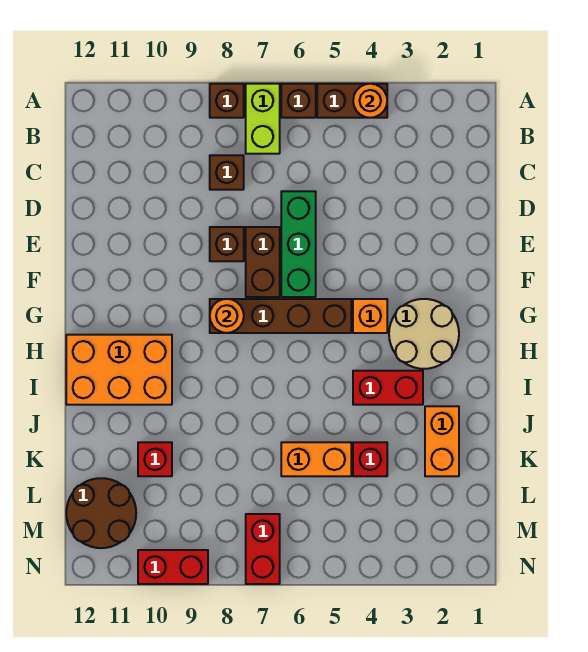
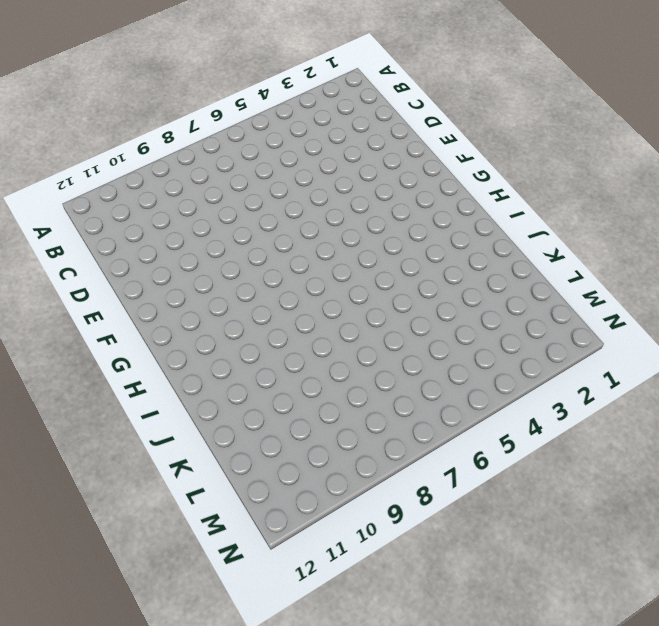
none -> brown brick A4:A5 level 1
none -> brown brick A6 level 1
none -> lime brick A7:B7 level 1

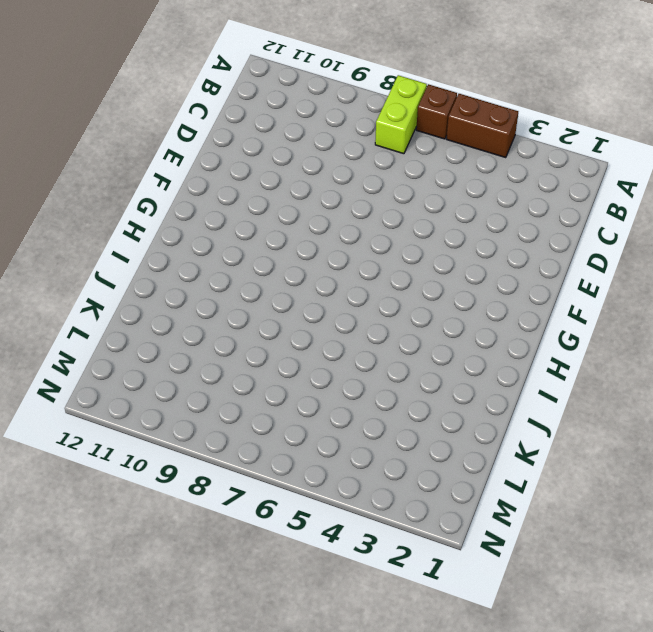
none -> brown brick A8 level 1
none -> brown brick C8 level 1
none -> green brick D6:F6 level 1

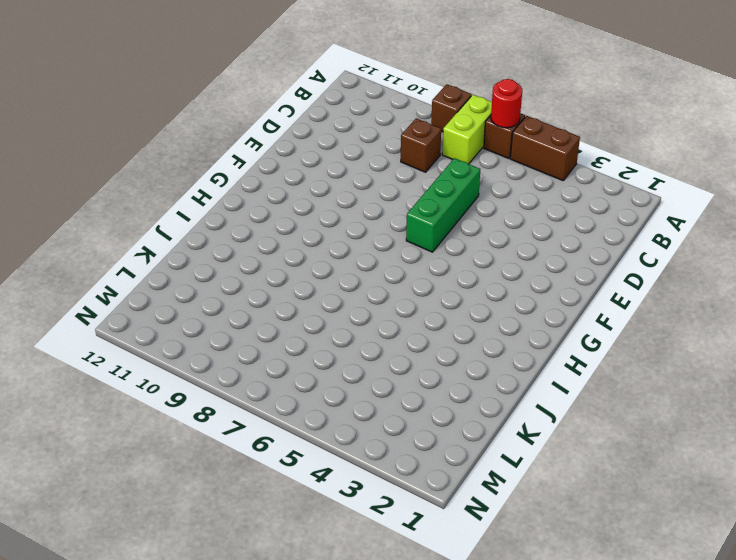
red round brick A6 level 2 -> none
none -> brown brick E7:F7 level 1
none -> brown brick E8 level 1
none -> tan round brick G2:H3 level 1

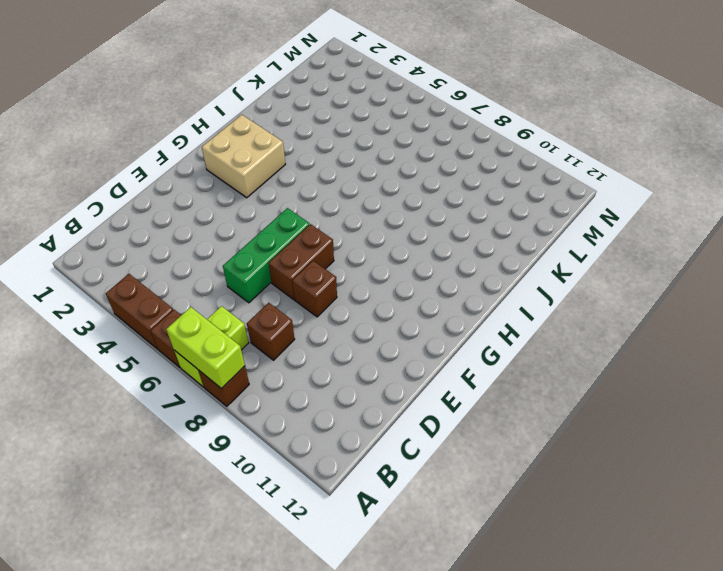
lime brick A7:A8 level 2 -> none
tan brick G2:H3 level 1 -> tan round brick G2:H3 level 1
none -> orange brick G4 level 1
none -> brown brick G5:G8 level 1
none -> orange brick H10:I12 level 1

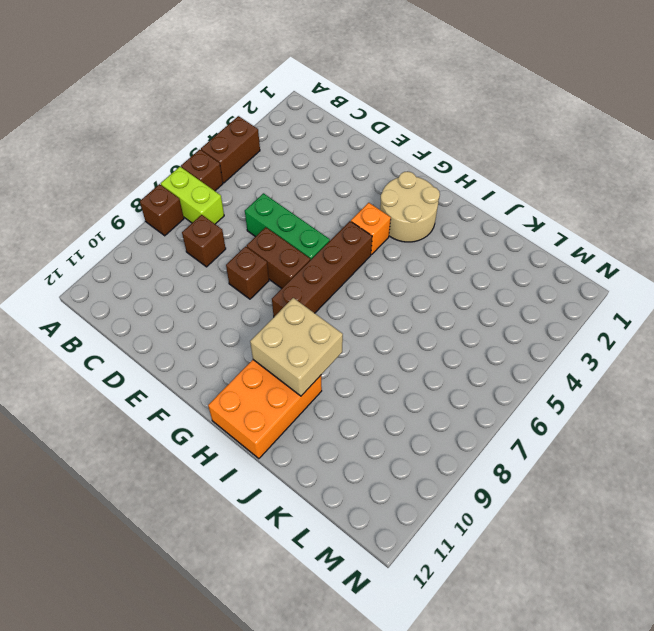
tan brick H9:I10 level 2 -> none
none -> red brick I3:I4 level 1
none -> orange brick J2:K2 level 1
none -> red brick K4 level 1

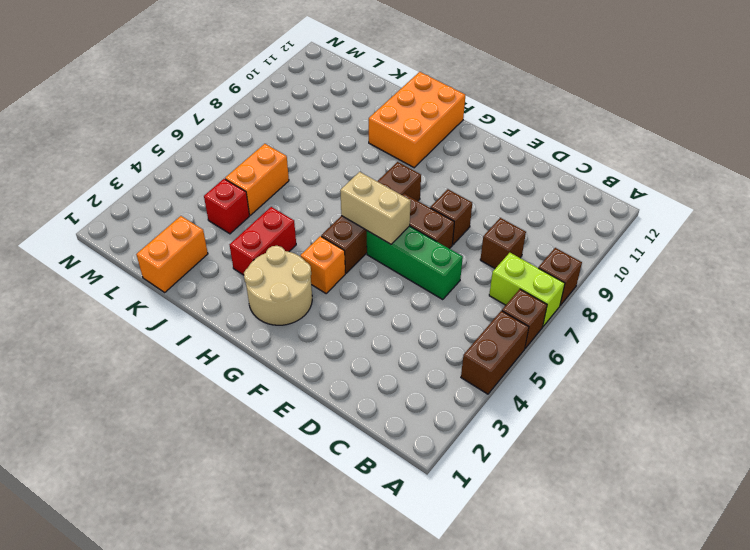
tan brick F6:G6 level 2 -> none
orange brick K1:K2 level 1 -> orange brick J2:K2 level 1
none -> red brick K10 level 1
none -> brown round brick L11:M12 level 1
none -> red brick M7:N7 level 1

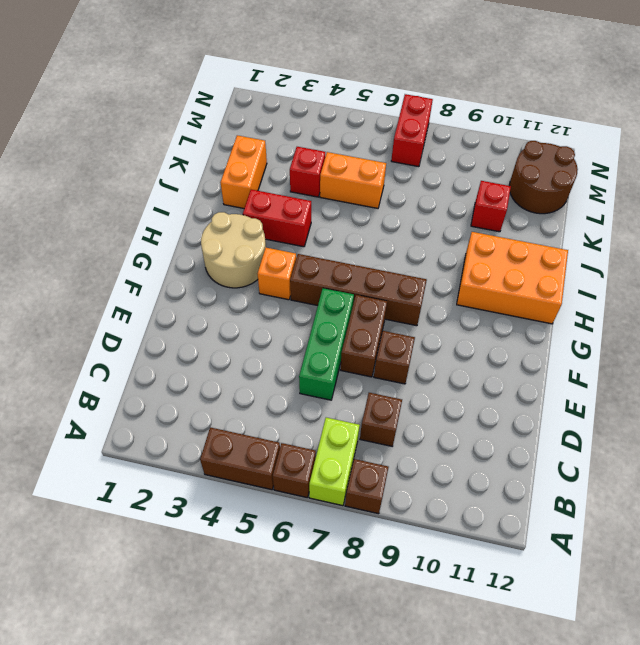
none -> red brick N9:N10 level 1
none -> orange round brick A4 level 2
none -> orange round brick G8 level 2

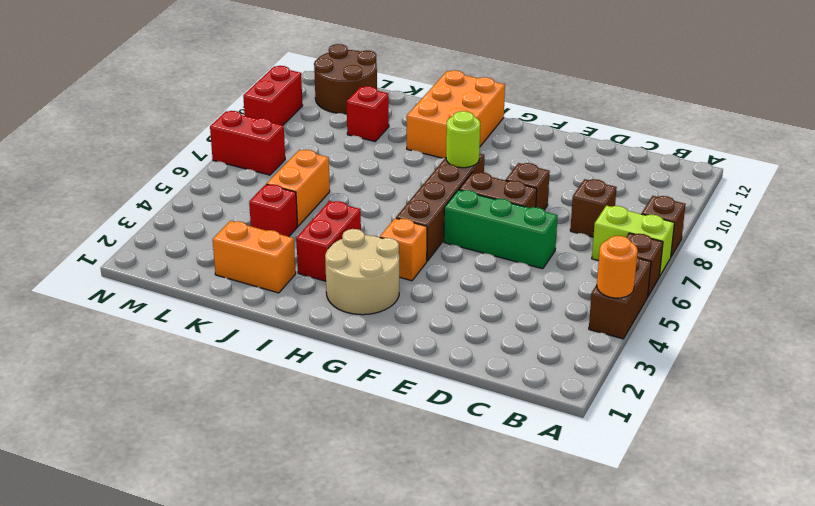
lime round brick G8 level 2 -> orange round brick G8 level 2

